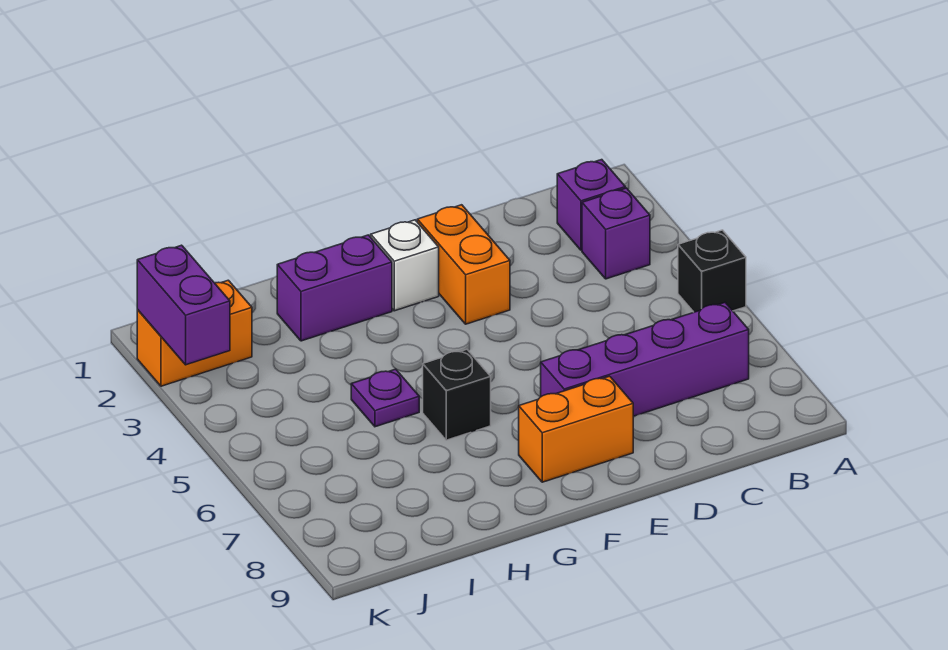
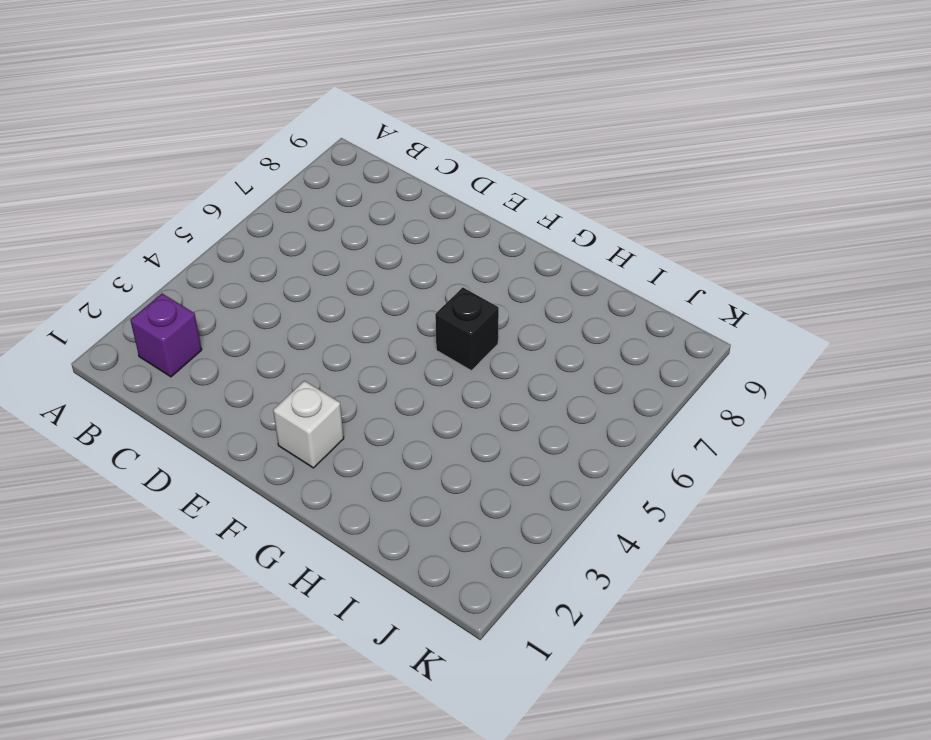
none -> black brick A5 level 1
none -> purple brick B3 level 1
none -> purple brick B7:E7 level 1

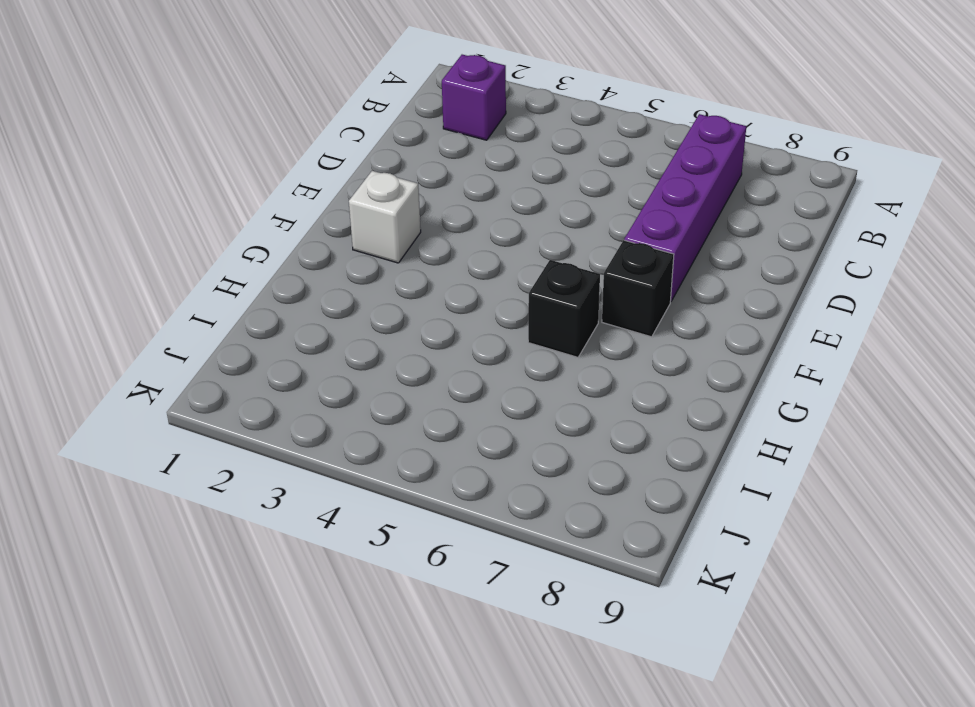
black brick F7 level 1 -> black brick A5 level 1
none -> purple brick B3 level 1
none -> orange brick E2:E3 level 1
none -> orange brick E8:F8 level 1

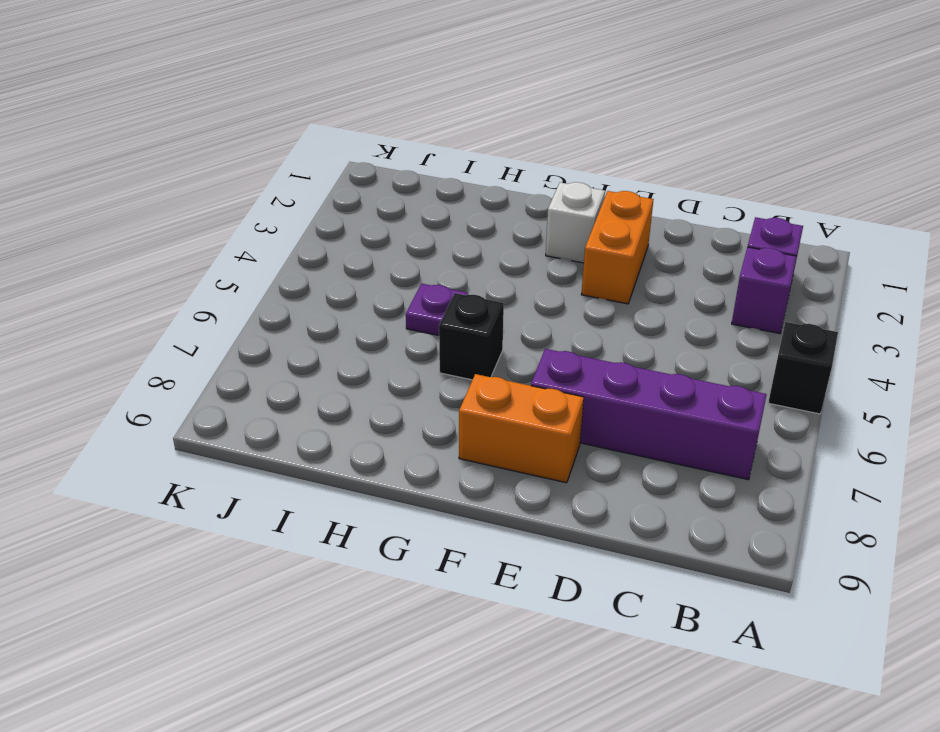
none -> purple brick G2:H2 level 1
none -> orange brick J2:K2 level 1
none -> purple brick K2:K3 level 2

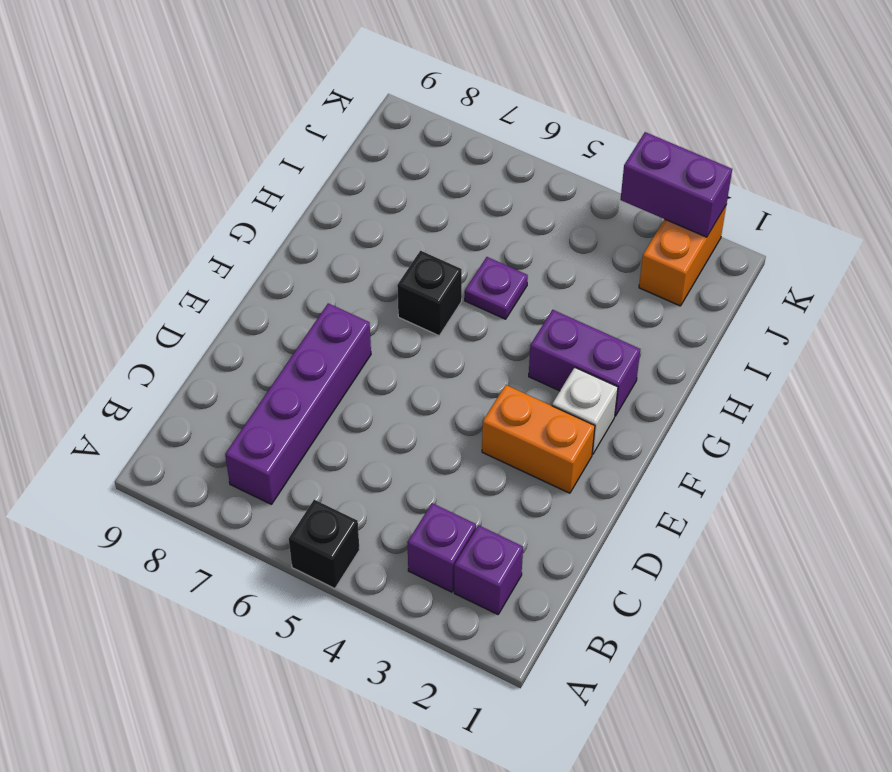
purple brick G2:G3 level 1 -> purple brick G2:H2 level 1
none -> orange brick E8:F8 level 1

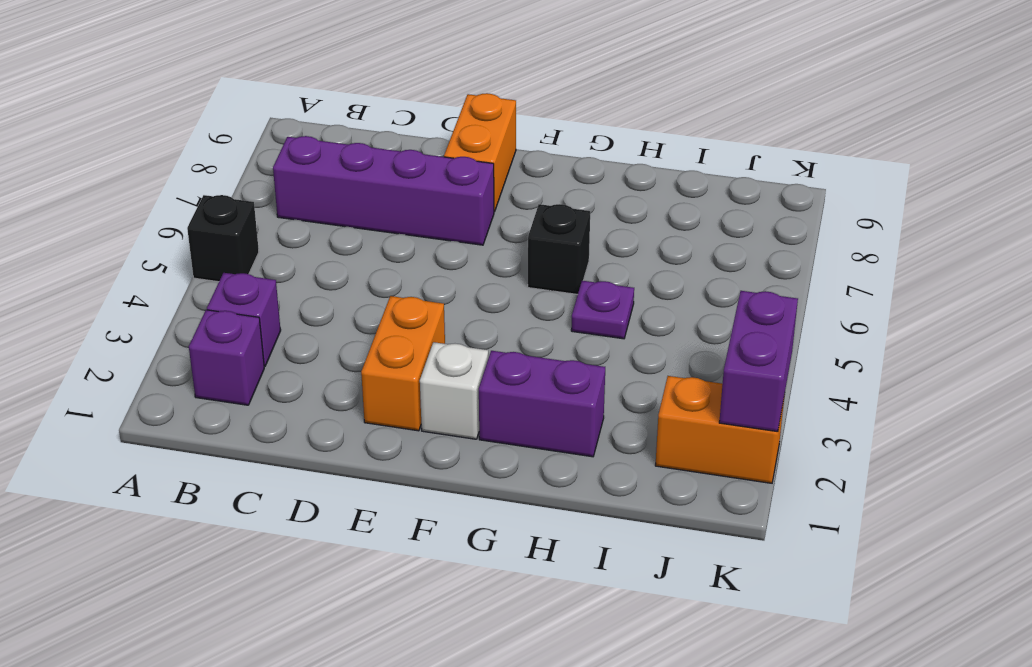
orange brick E8:E9 level 1 -> orange brick E8:F8 level 1

